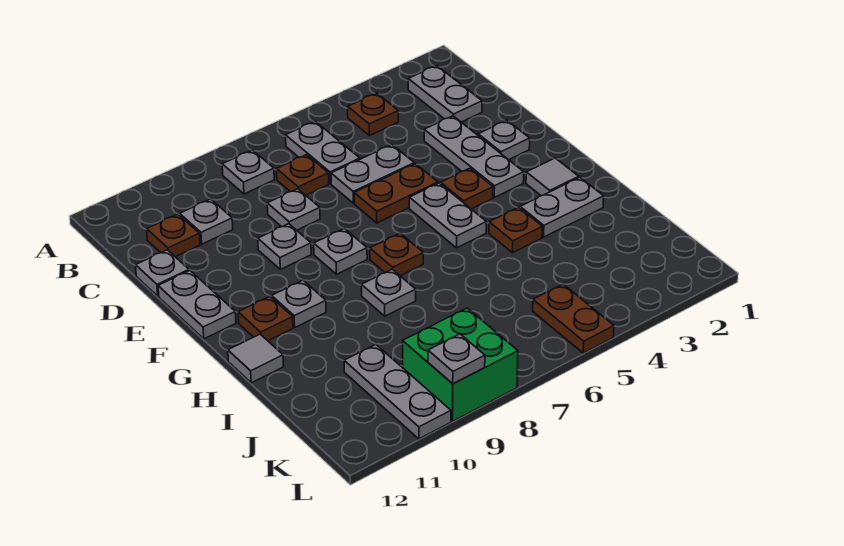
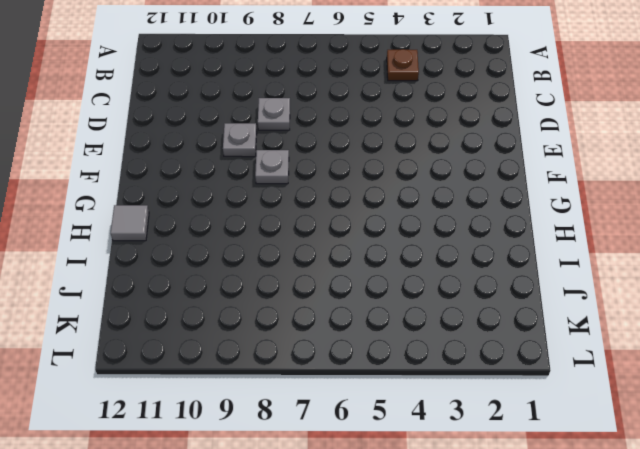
none -> grey plate B2:C2 level 1
none -> grey plate B6:C6 level 1
none -> grey plate B8 level 1
none -> brown plate C7 level 1

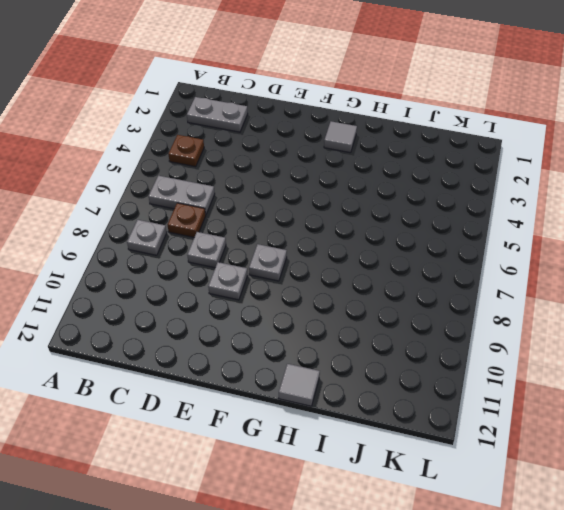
none -> grey plate C10 level 1
none -> brown plate C11 level 1
none -> grey plate D3:F3 level 1
none -> grey plate D5:D6 level 1

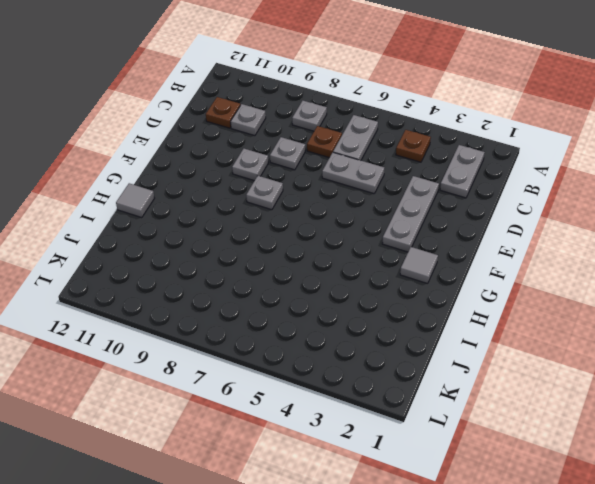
none -> grey plate D12 level 1
none -> grey plate E2 level 1
none -> brown plate E5:E6 level 1
none -> grey plate E12:F12 level 1

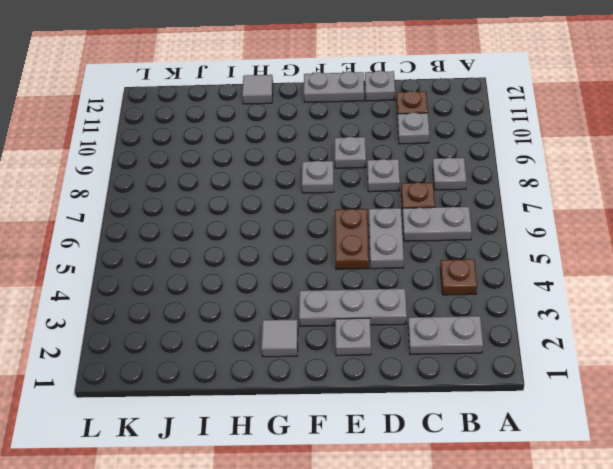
none -> brown plate F4 level 1
none -> grey plate F5:G5 level 1
none -> brown plate G7 level 1
none -> grey plate G10 level 1

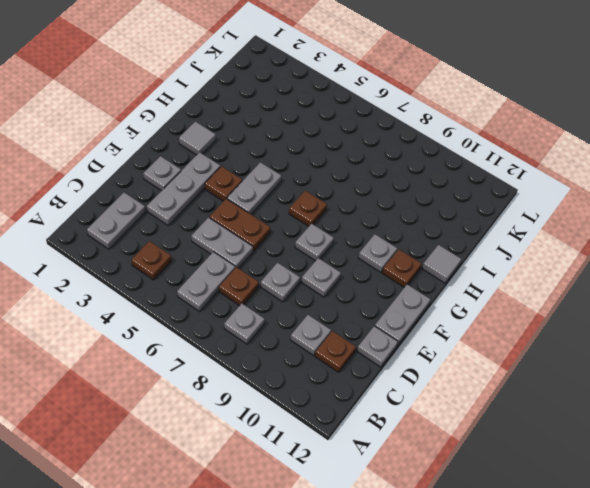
none -> grey plate H2:H3 level 1
none -> brown plate H4 level 1
none -> grey plate H8 level 1
none -> grey plate J10:L10 level 1

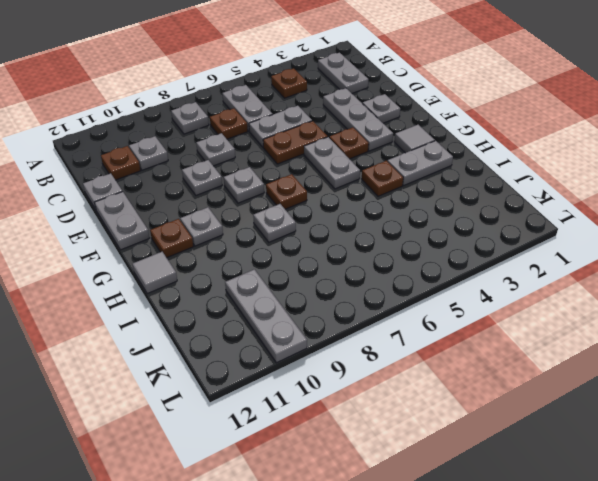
none -> brown plate K5:L5 level 1
none -> green brick K8:L9 level 1
none -> grey plate L9 level 2

